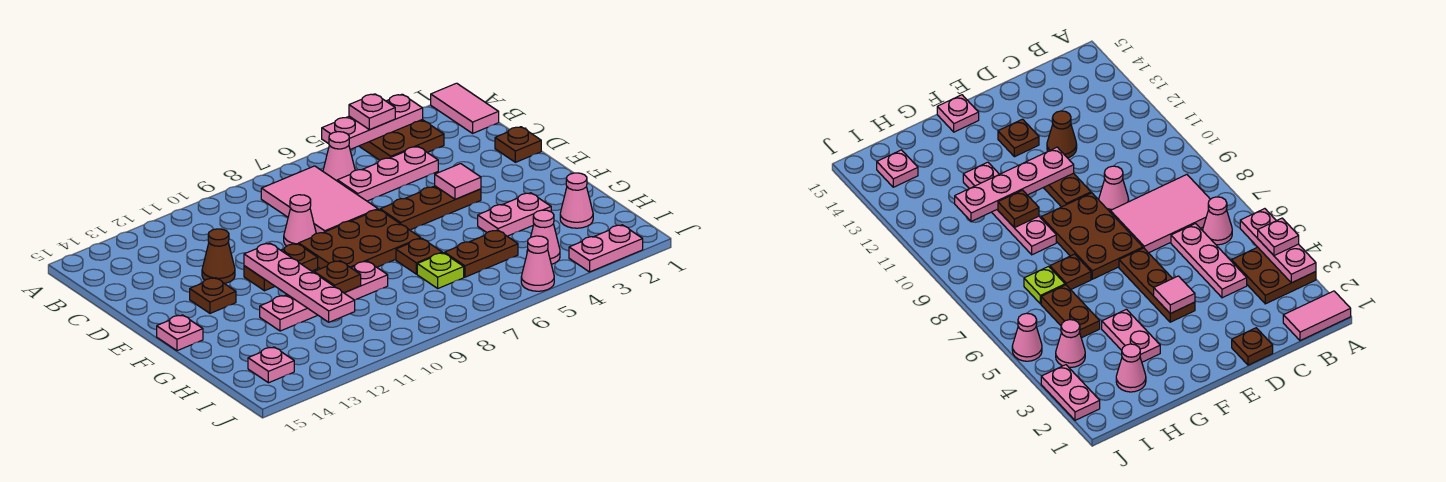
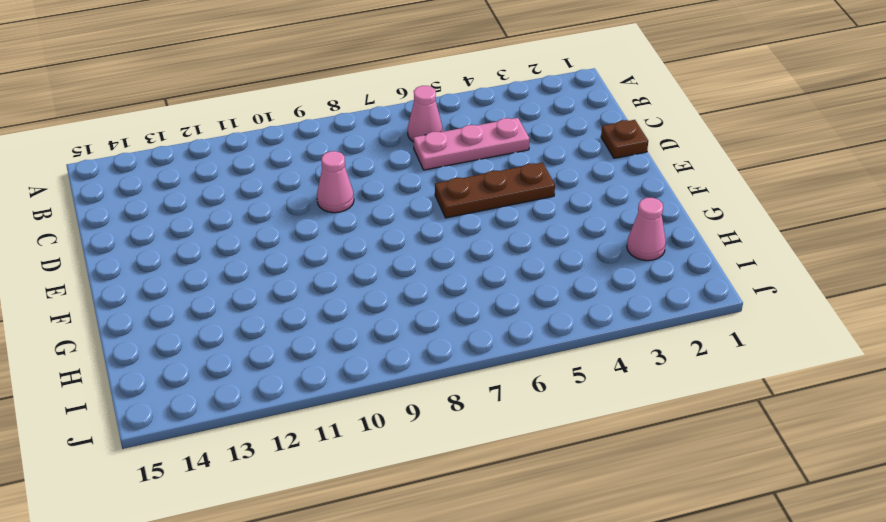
none -> pink tile A1:B1 level 1
none -> brown plate A3:B4 level 1
none -> pink tile B7:D8 level 1

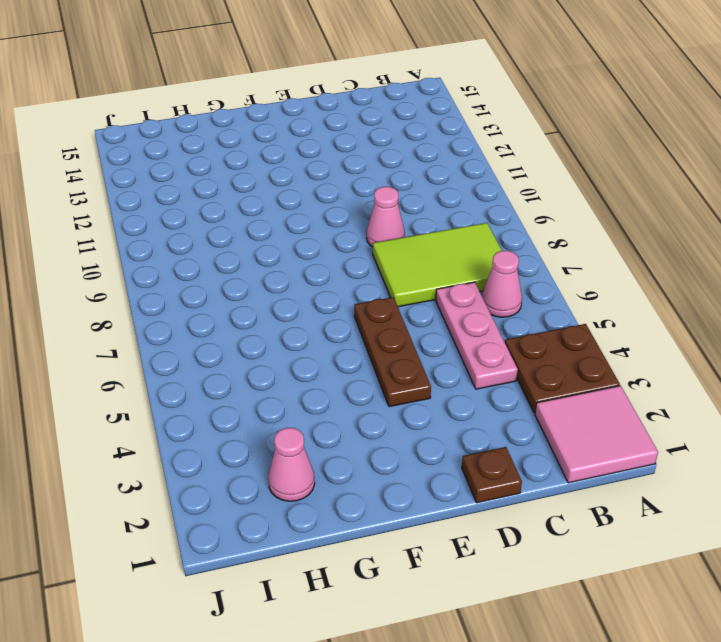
pink tile A1:B2 level 1 -> pink tile A1:B1 level 1
lime tile B7:D8 level 1 -> pink tile B7:D8 level 1
none -> brown cone D12 level 1
none -> brown plate E7:F9 level 1
none -> brown plate E10:E11 level 1

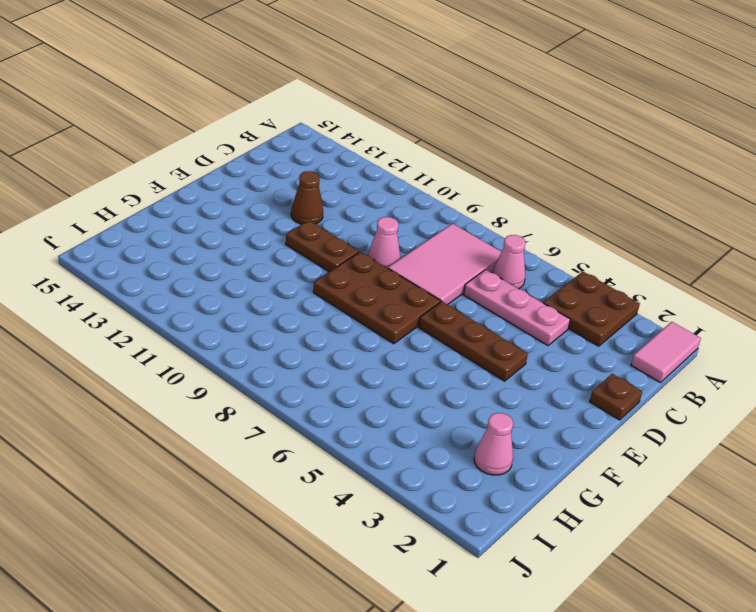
none -> brown plate E13 level 1
none -> pink plate F15 level 1
none -> pink plate G3:G4 level 1

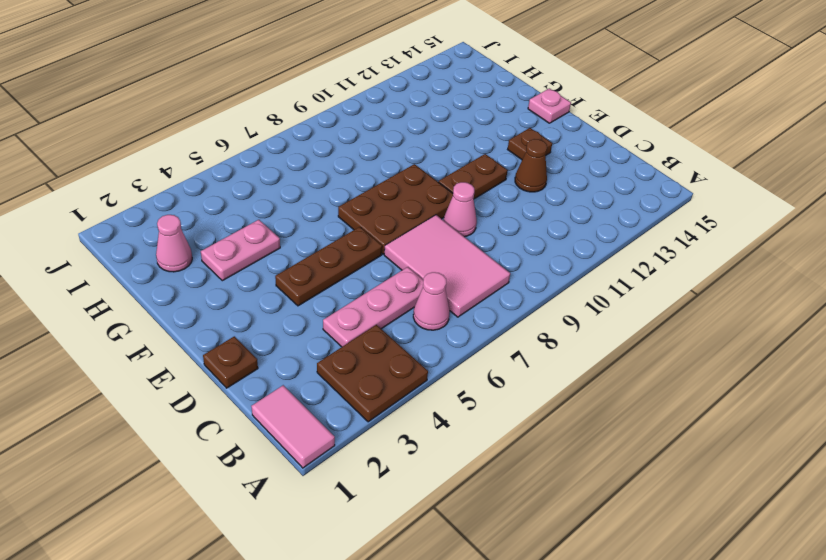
none -> brown plate G7 level 1
none -> pink plate G9:G12 level 1
none -> brown plate H5:H6 level 1

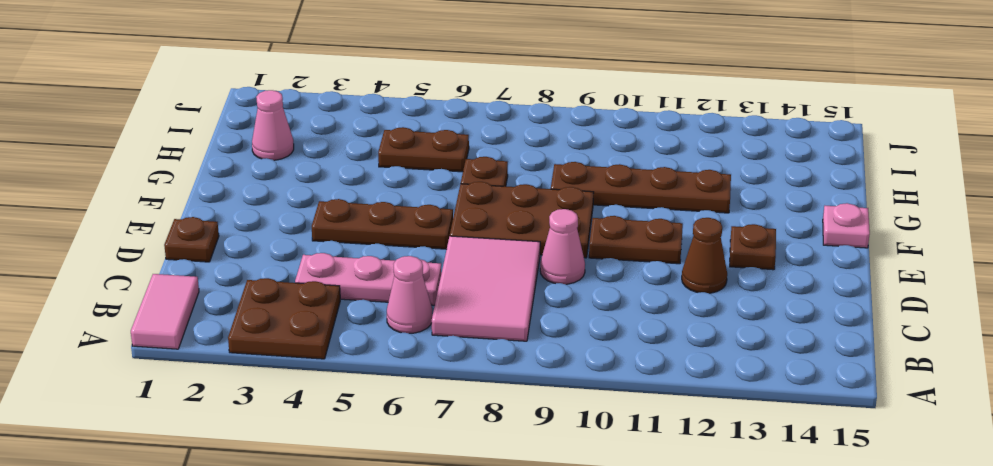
brown plate G9:G12 level 1 -> pink plate G9:G12 level 1
none -> pink plate G3:G4 level 1
none -> lime plate H7 level 1
none -> pink cone I4 level 1

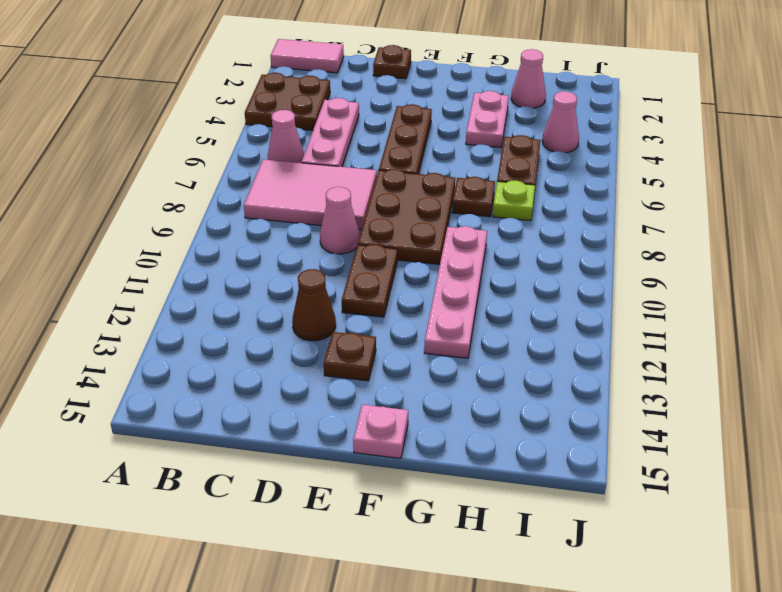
none -> pink plate I14 level 1
none -> pink plate J2:J3 level 1
none -> pink cone J5 level 1

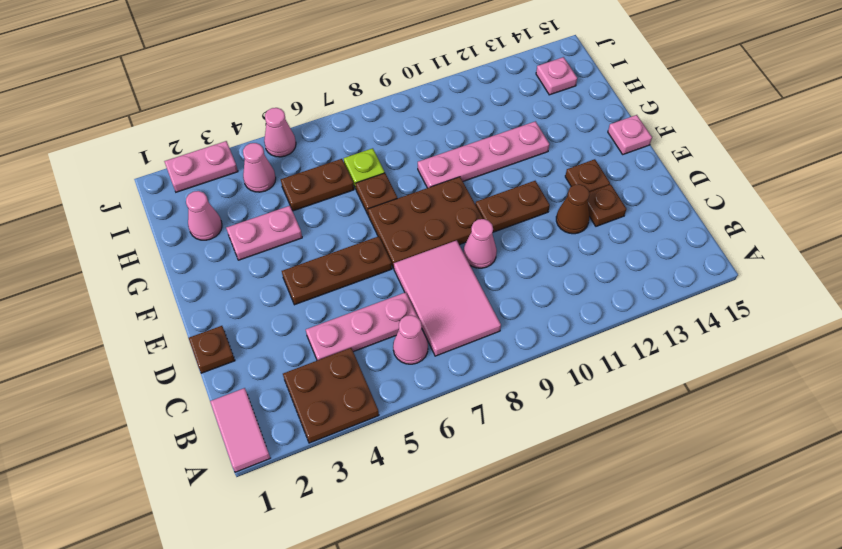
brown plate D13 level 1 -> brown plate G10 level 2
none -> pink plate A3:A5 level 2
none -> pink tile E4 level 2
none -> pink plate E11:H11 level 2

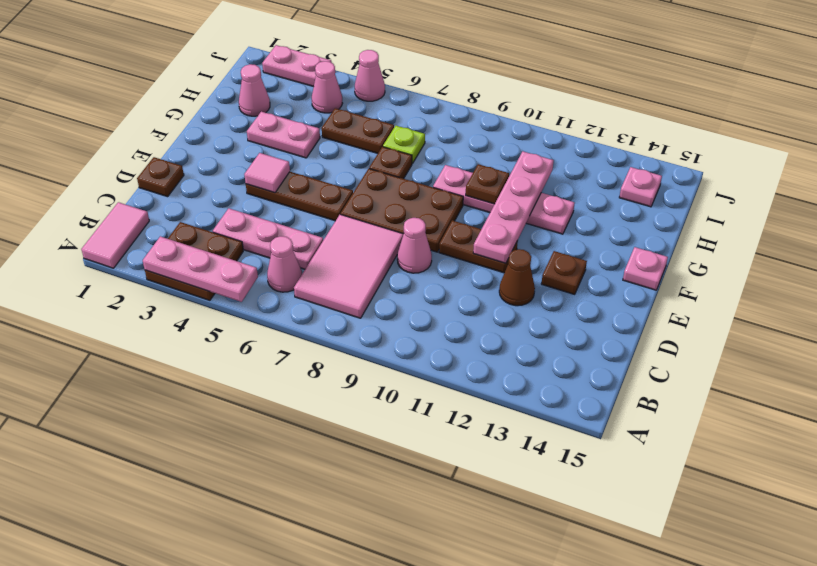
none -> pink plate A4 level 3

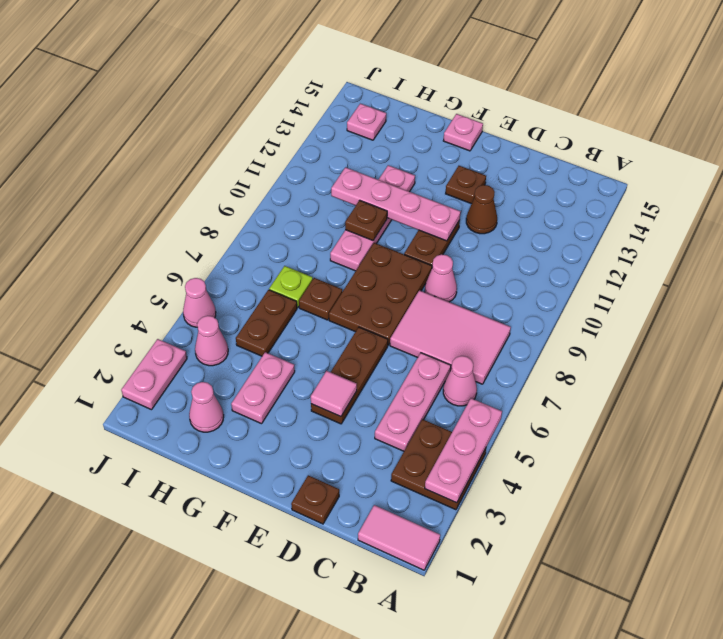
none -> pink plate A4 level 3

